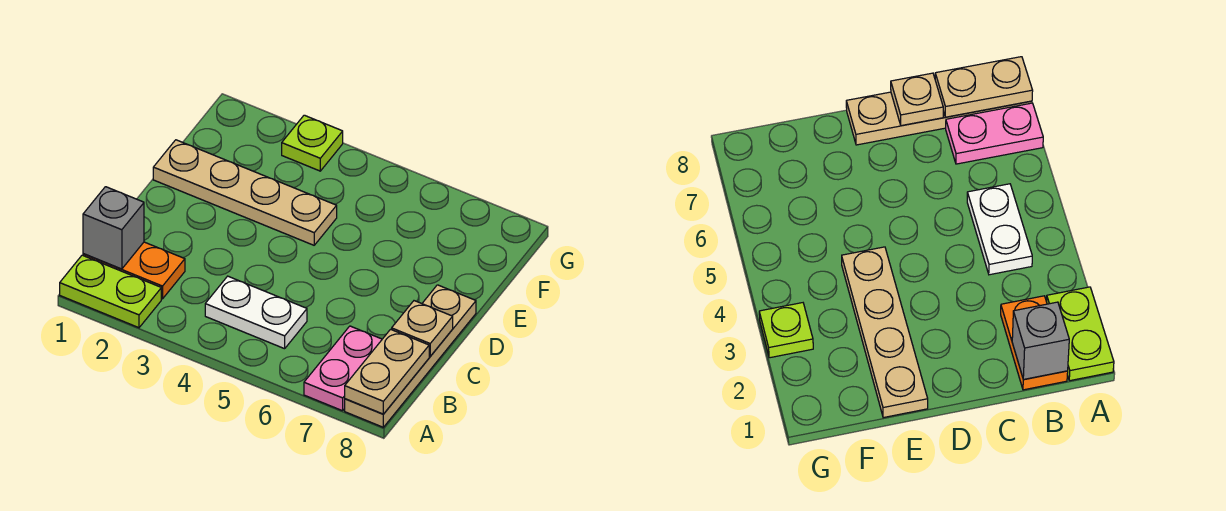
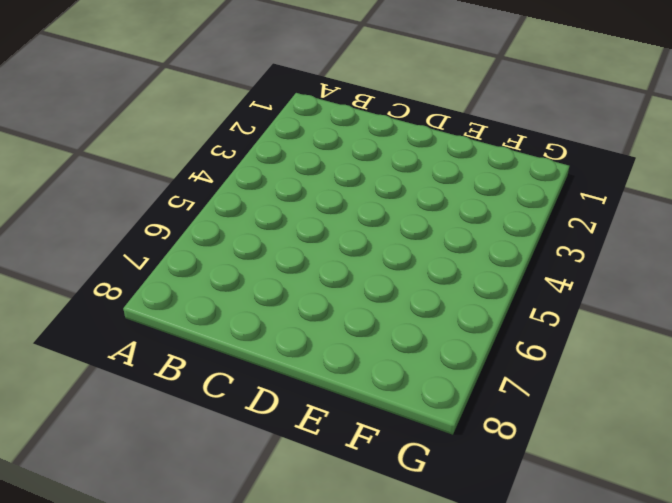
none -> lime plate A1:A2 level 1
none -> pink plate A7:B7 level 1

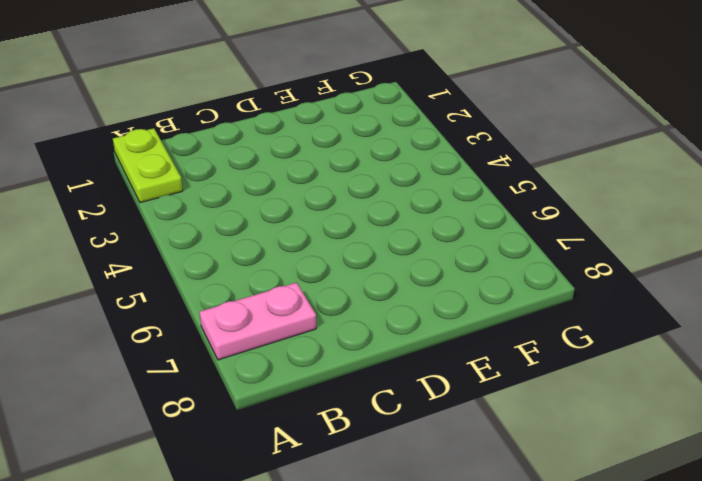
none -> tan plate A8:D8 level 1
none -> orange plate B1:B2 level 1

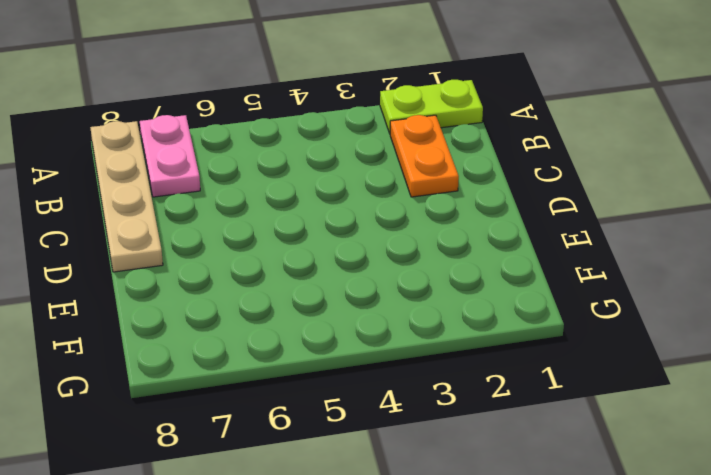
orange plate B2:C2 level 1 -> orange plate B1:B2 level 1
none -> white plate B4:B5 level 1
none -> tan plate E1:E4 level 1

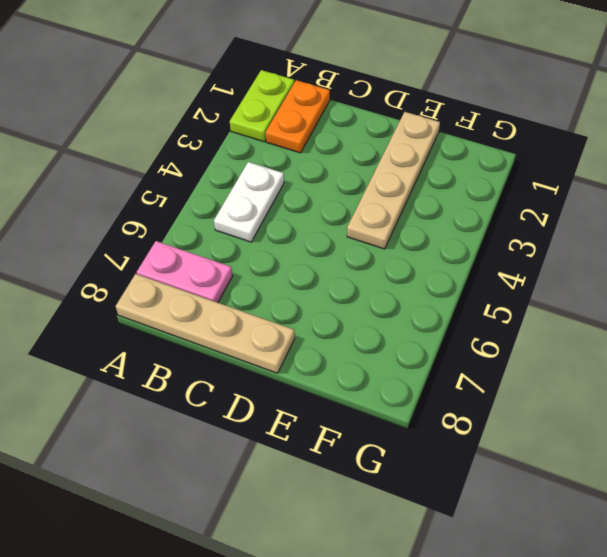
none -> lime plate G3 level 1
none -> tan plate A8:B8 level 2

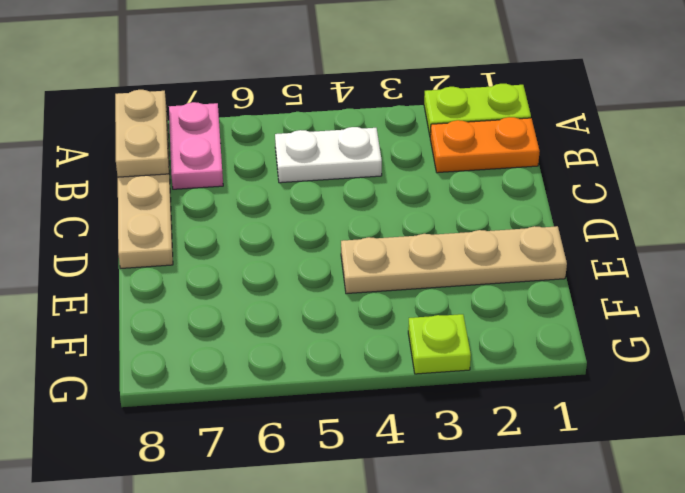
none -> grey brick B1 level 2
none -> tan plate C8 level 2

